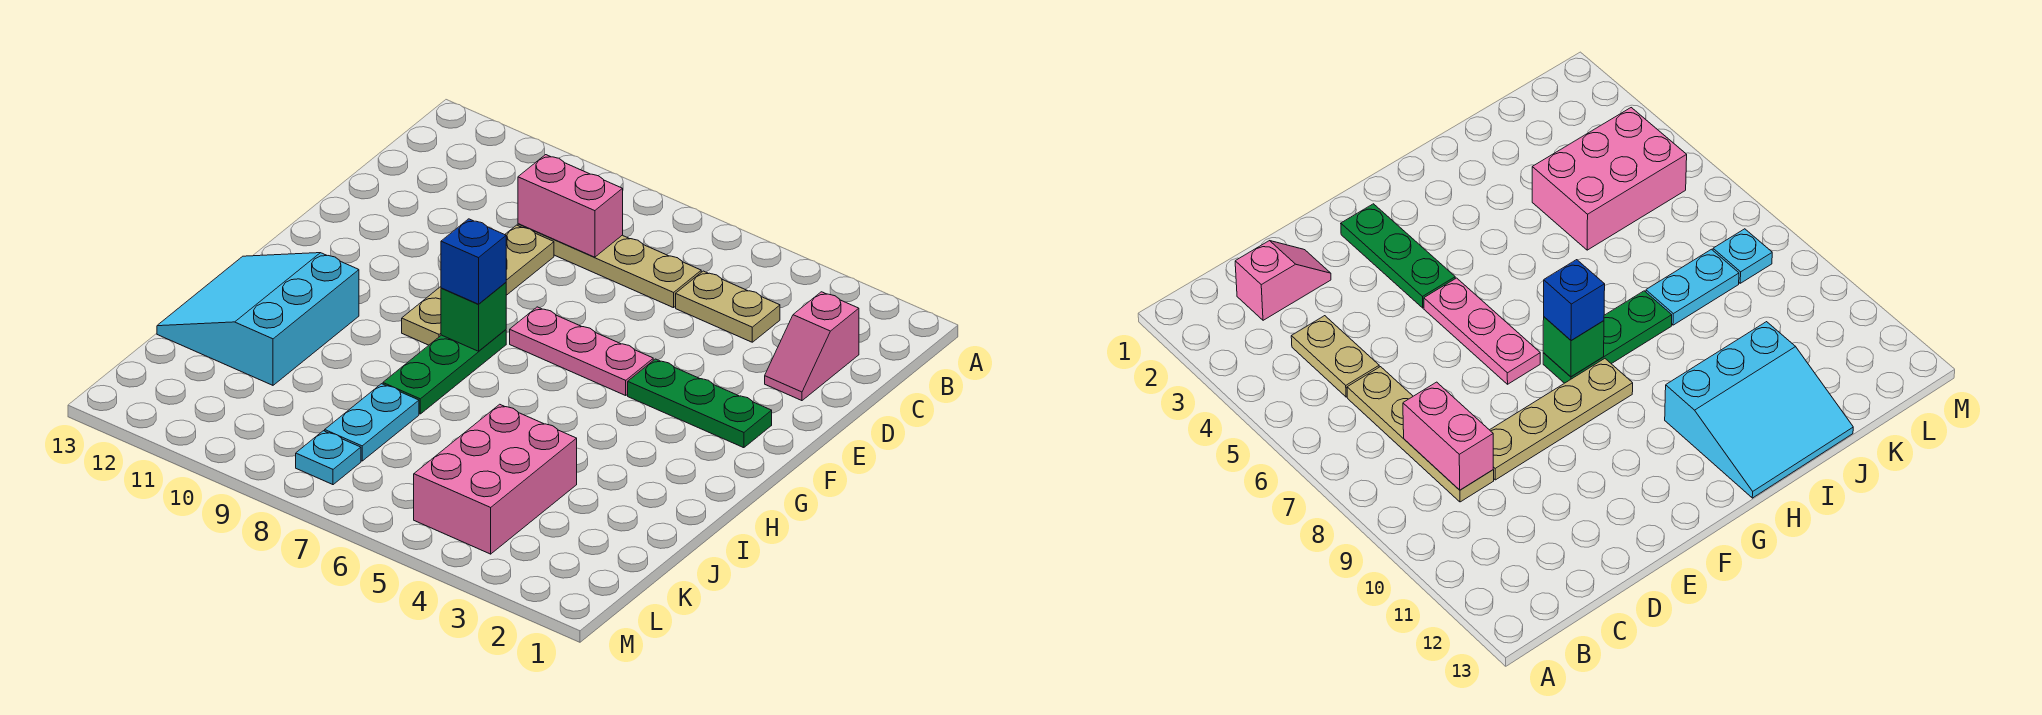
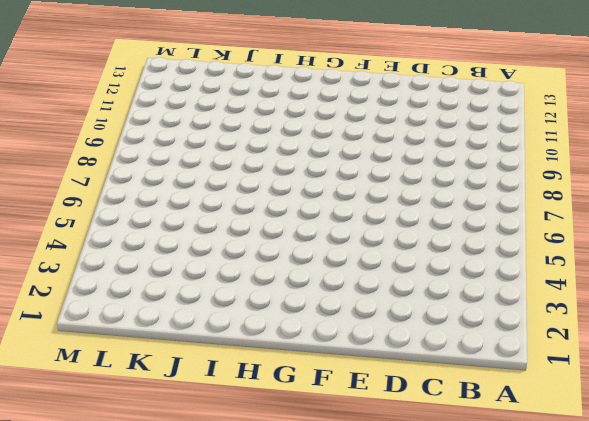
none -> pink slope C2:D2 level 1 top C
none -> tan plate C4:C5 level 1
none -> tan plate C6:C9 level 1

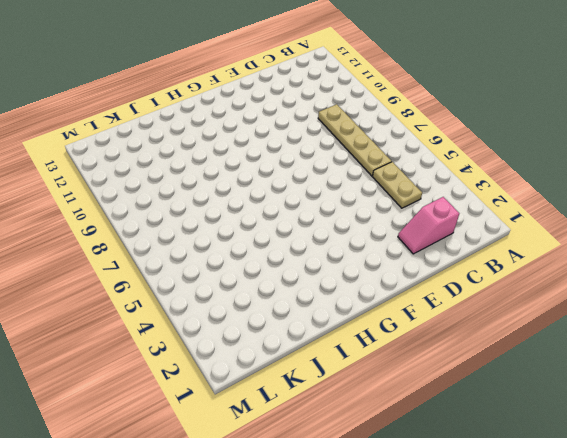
none -> tan plate D9:G9 level 1
none -> green plate F2:F4 level 1
none -> pink plate F5:F7 level 1

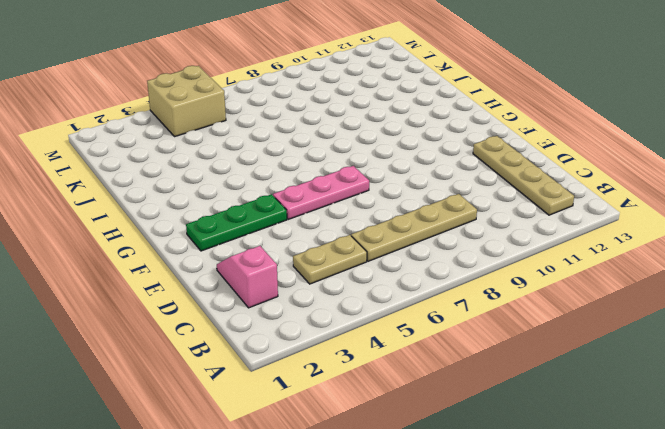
tan plate B12:E12 level 1 -> tan plate D9:G9 level 1
tan brick L4:M5 level 1 -> pink brick J4:L5 level 1
none -> green plate G8:I8 level 1
none -> cyan slope H11:J13 level 1 top 11
none -> cyan plate J8:K8 level 1

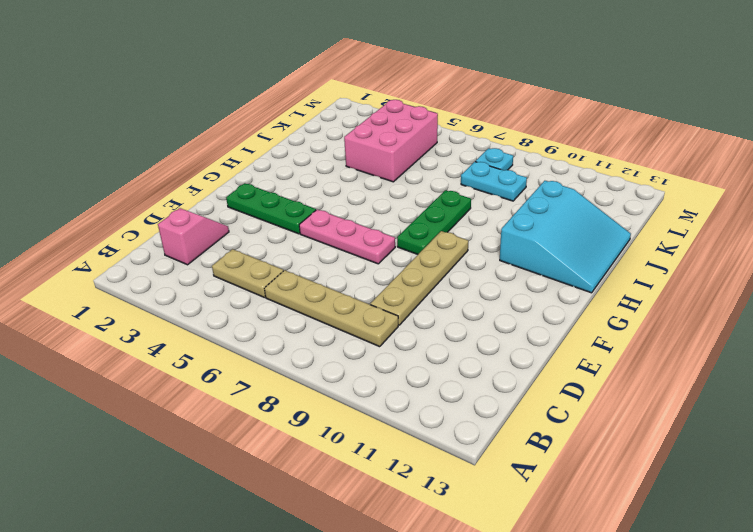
cyan plate K8:K9 level 1 -> cyan plate J8:K8 level 1
none -> pink brick C8:C9 level 2
none -> green brick G8 level 2
none -> blue brick G8 level 3

